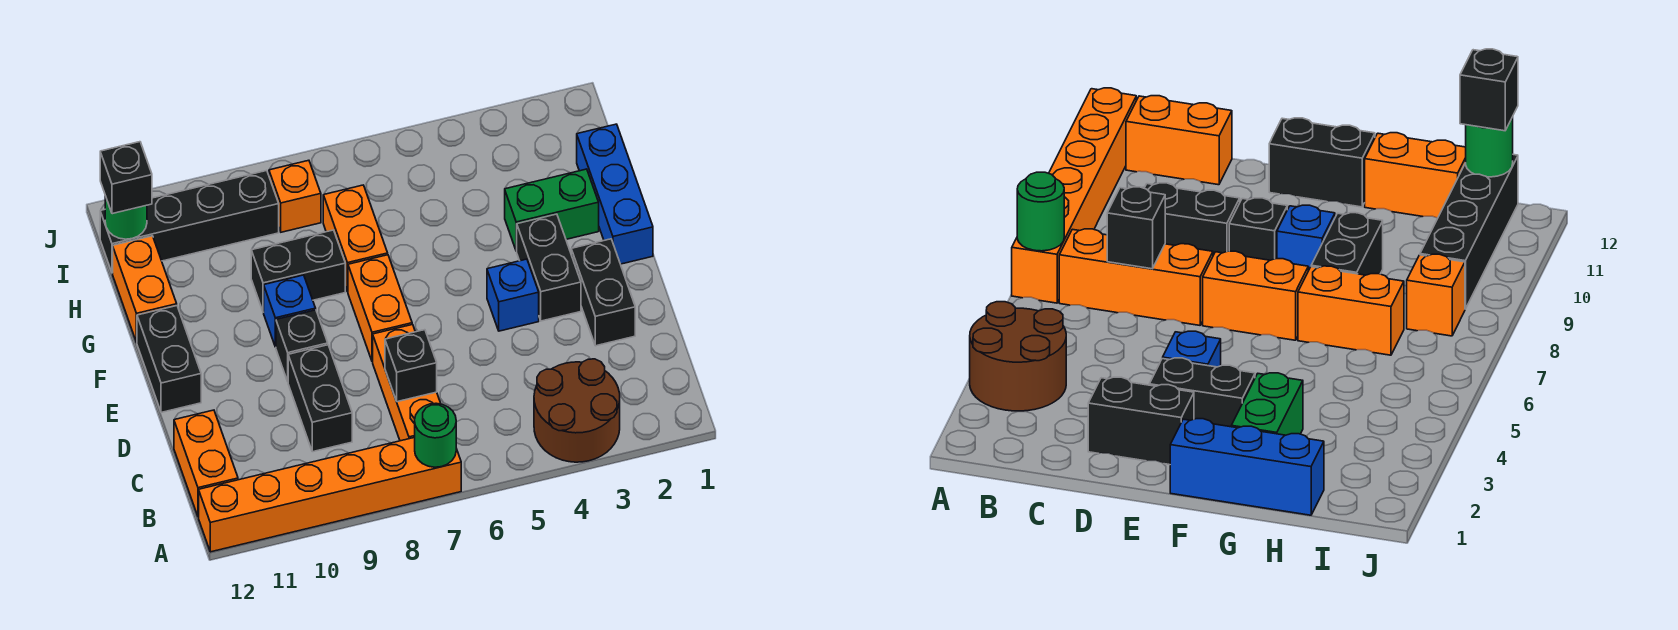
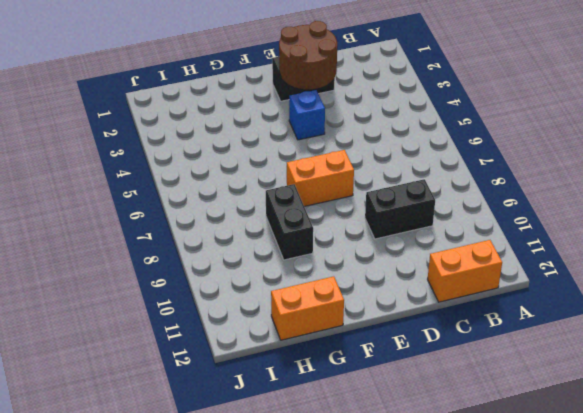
brown round brick D2:E3 level 2 -> brown round brick A3:B4 level 1
none -> orange brick A7:A12 level 1
none -> orange brick B7:D7 level 1
none -> black brick E3:F3 level 1

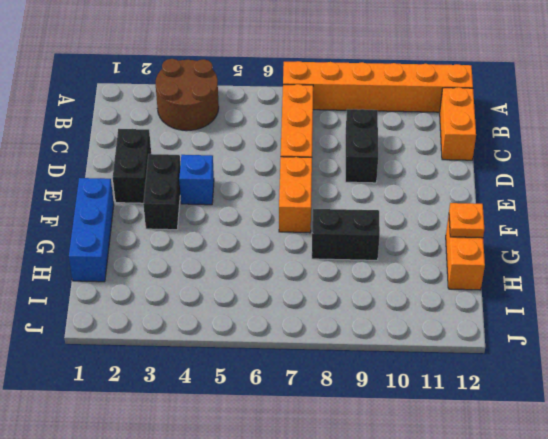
orange plate G12 level 2 -> none
none -> black brick E9 level 1
none -> black brick E12:F12 level 1
none -> blue brick F9 level 1

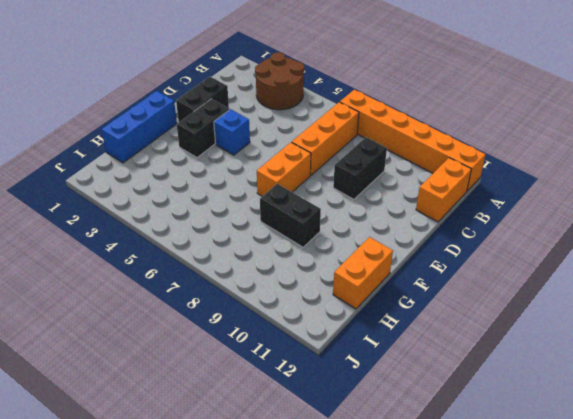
none -> black brick E9 level 1
none -> black brick E12:F12 level 1
none -> blue brick F9 level 1

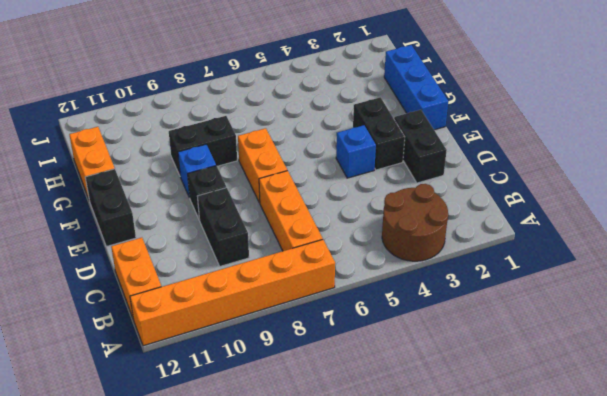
none -> green brick G2:G3 level 1
none -> orange brick G7:H7 level 1
none -> orange brick I8 level 1

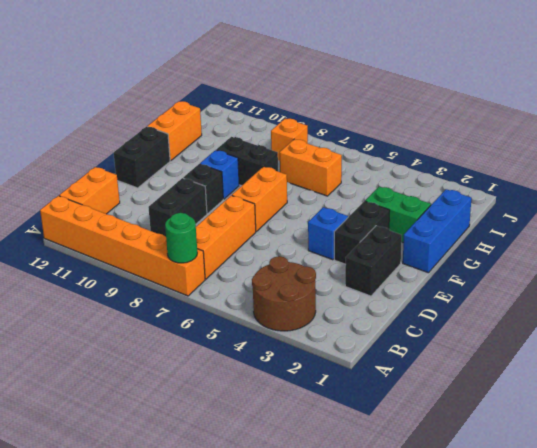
orange brick H6:H7 level 1 -> orange brick G7:H7 level 1
none -> black brick I9:I12 level 1
none -> black brick C7 level 2
none -> green round brick I12 level 2

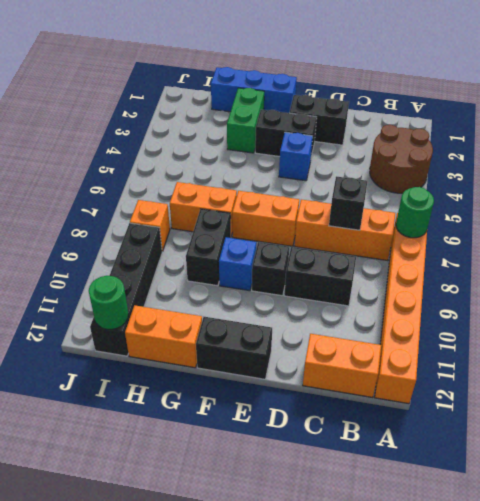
none -> black brick I12 level 3

